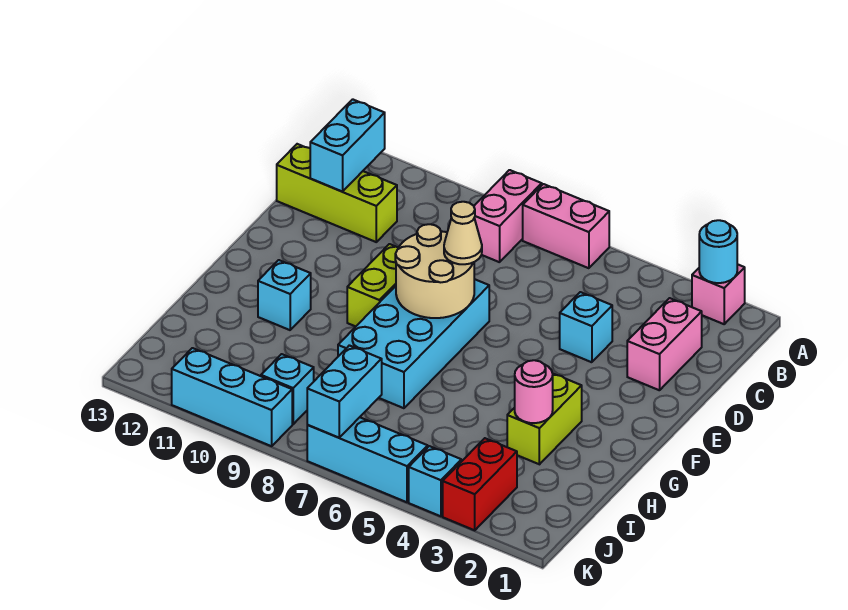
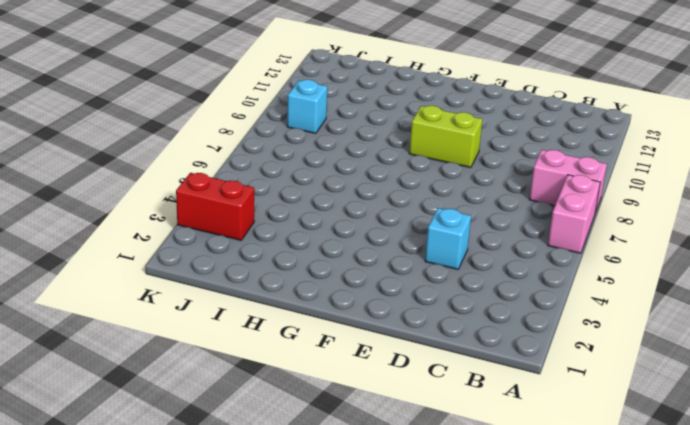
none -> pink brick A2 level 1
none -> pink brick C2:D2 level 1
none -> lime brick C11:C13 level 1

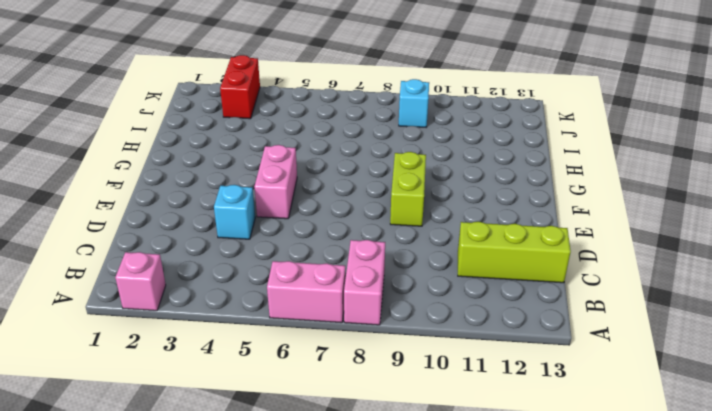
pink brick E5:F5 level 1 -> pink brick C2:D2 level 1
none -> cyan brick E7:H8 level 1
none -> lime brick G3:H3 level 1
none -> cyan brick G11 level 1

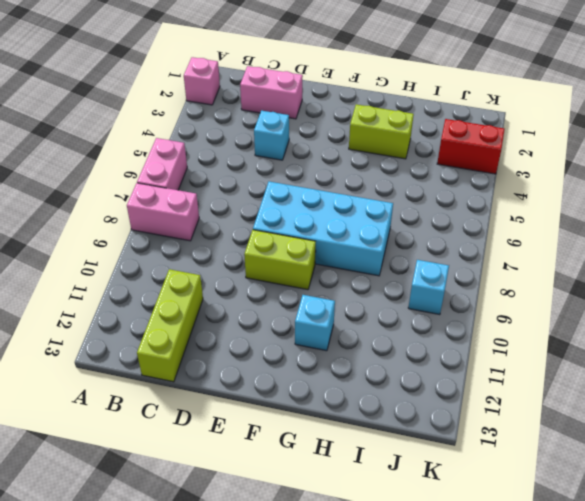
none -> cyan brick K4 level 1
none -> cyan brick K5:K7 level 1
none -> cyan brick K9:K11 level 1

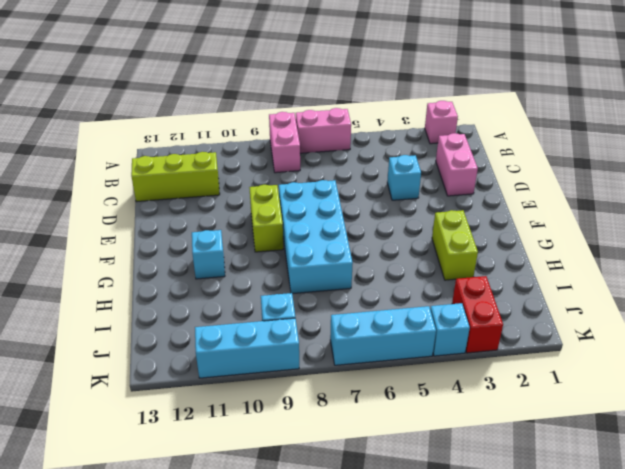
none -> cyan round brick A2 level 2
none -> cyan brick B12:C12 level 2
none -> tan round brick E7:F8 level 2

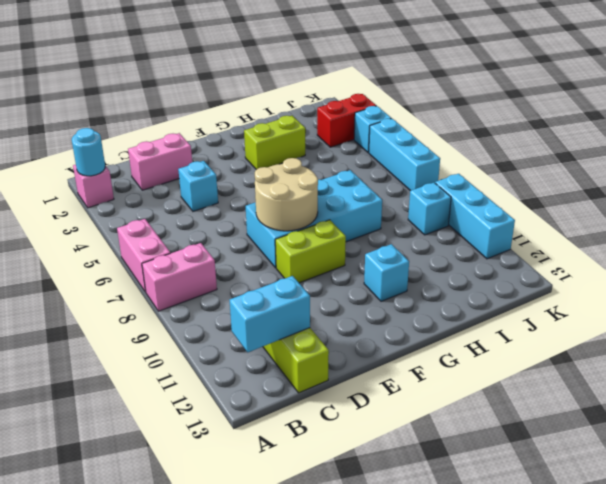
none -> pink round brick H3 level 2
none -> cyan brick J7:K7 level 2
none -> tan cone E7 level 3

